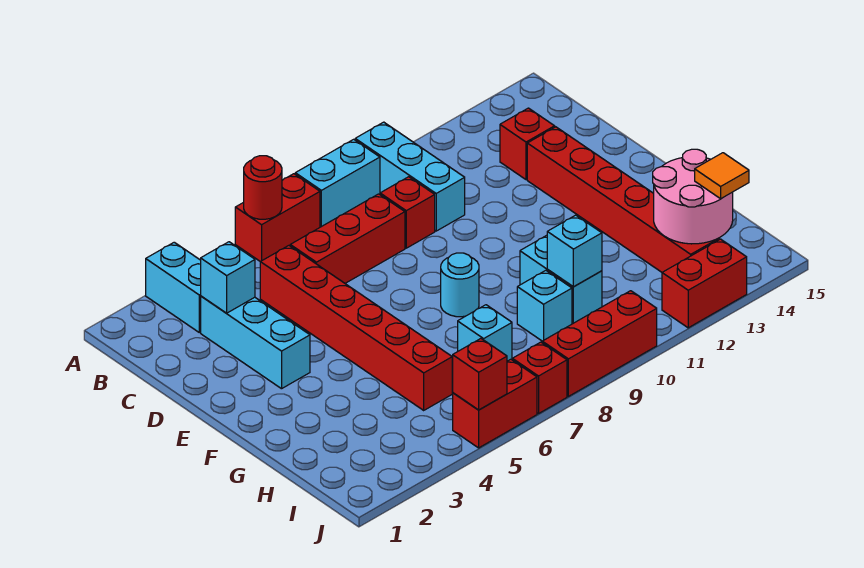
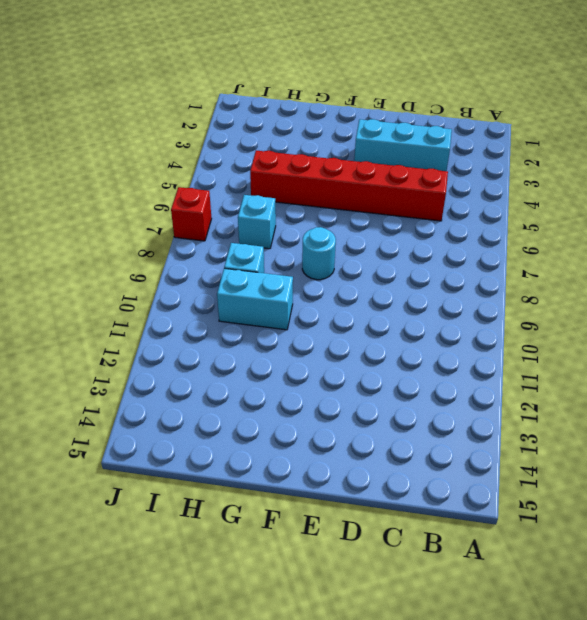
none -> cyan brick A3:B3 level 1
none -> red brick A6:A7 level 1
none -> cyan brick A8:A9 level 1

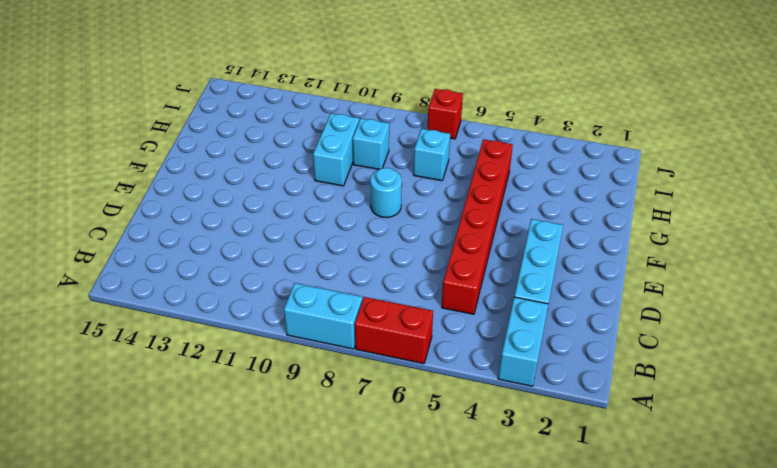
none -> cyan brick A10:C10 level 1
none -> red brick C6:C8 level 1
none -> red brick C9 level 1

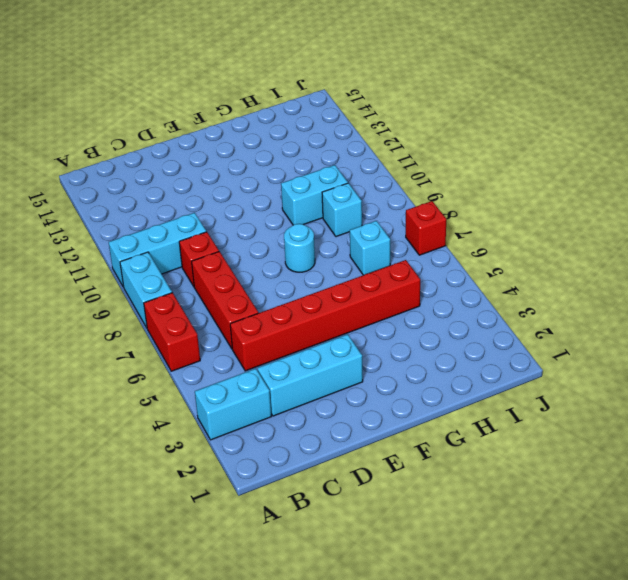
none -> red brick C13 level 1
none -> red brick D13:I13 level 1
none -> red brick J5:J6 level 1

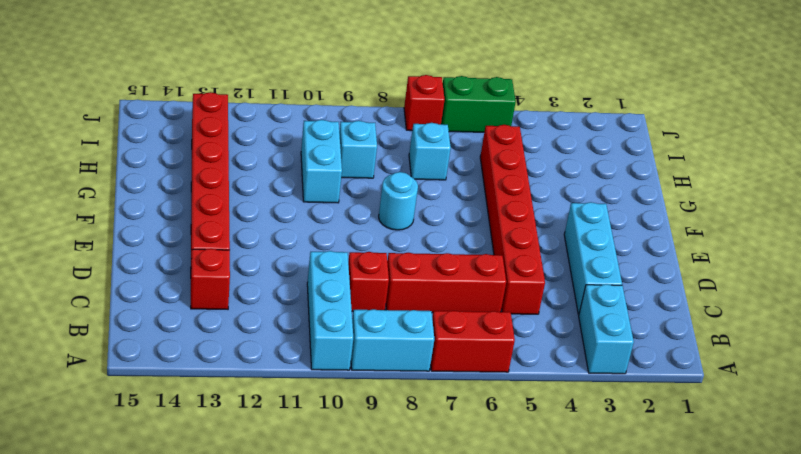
green brick J5:J6 level 1 -> red brick J5:J6 level 1
none -> red brick J8:J10 level 1
none -> red brick J12:J13 level 1
none -> red round brick A6 level 2

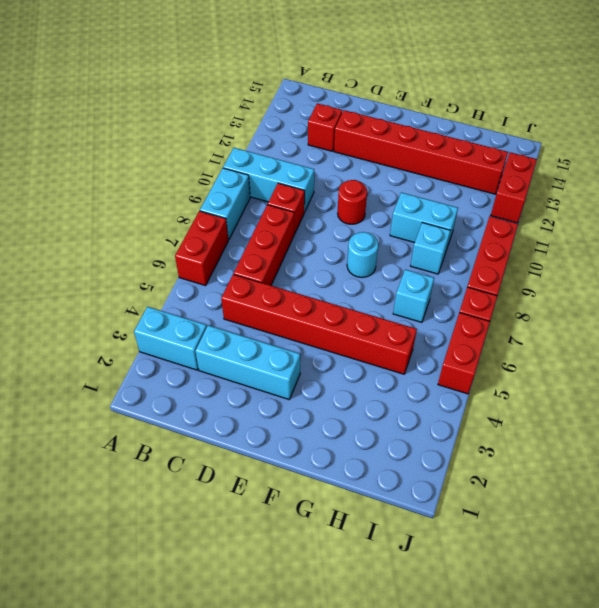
red round brick E10 level 1 -> red round brick A6 level 2
none -> cyan brick C3 level 2
none -> cyan brick H10 level 2
none -> pink round brick H13:I14 level 2

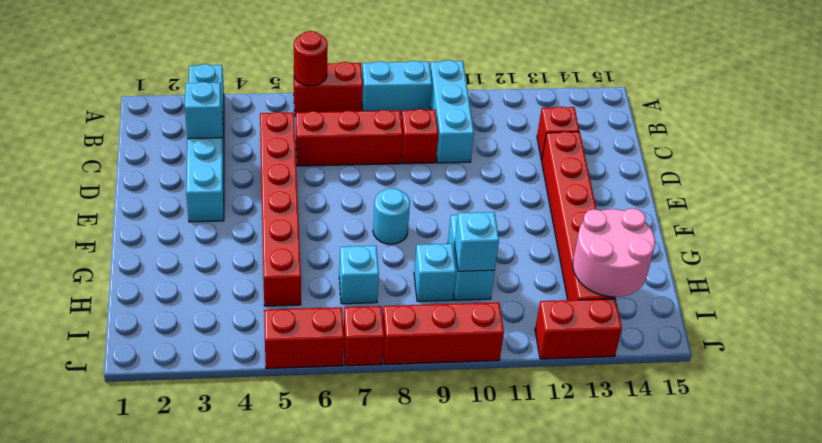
none -> red brick J5 level 2
none -> orange tile I14 level 3

